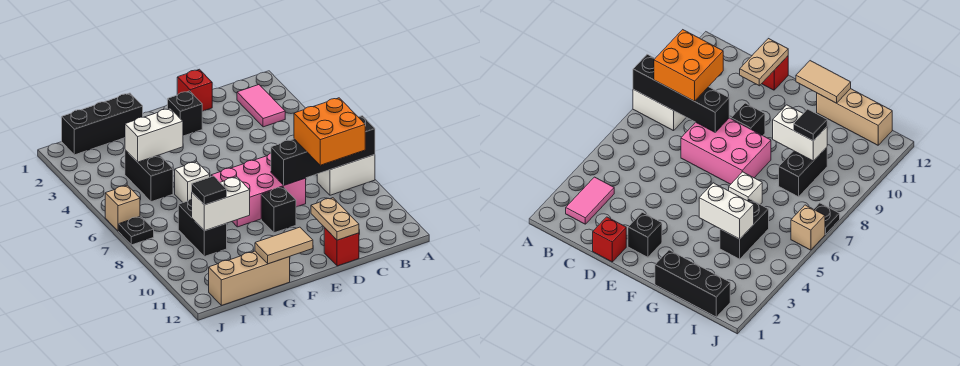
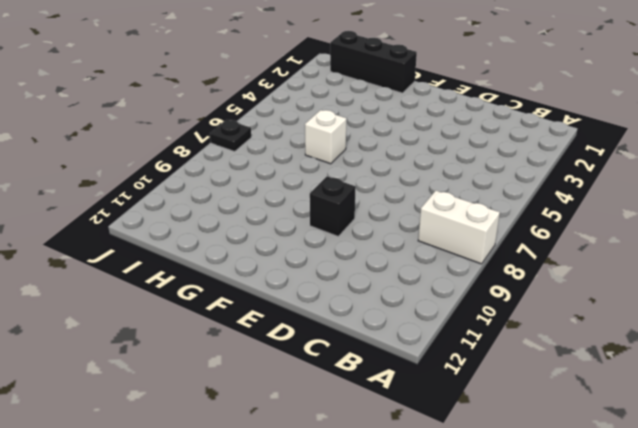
none -> pink tile B2:B3 level 1
none -> red brick D1 level 1
none -> pink brick D7:F8 level 1

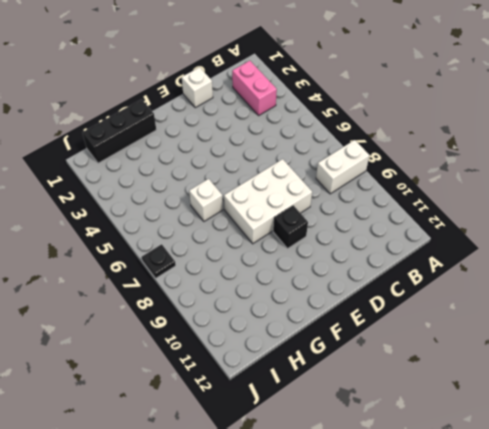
pink brick B2:B3 level 1 -> pink tile B2:B3 level 1
white brick D1 level 1 -> red brick D1 level 1
white brick D7:F8 level 1 -> pink brick D7:F8 level 1
none -> red brick D12 level 1
none -> black brick E2 level 1
none -> tan brick G12:I12 level 1

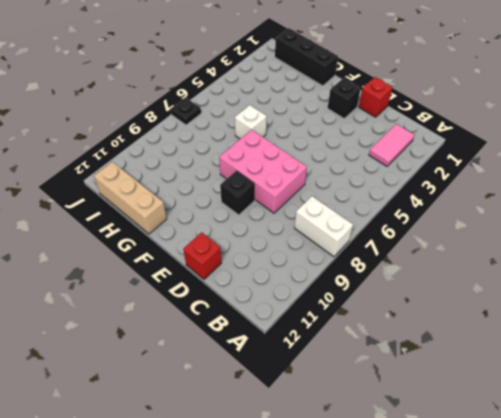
none -> black brick H4:H5 level 1
none -> black brick H8:H9 level 1
none -> tan brick J6 level 1

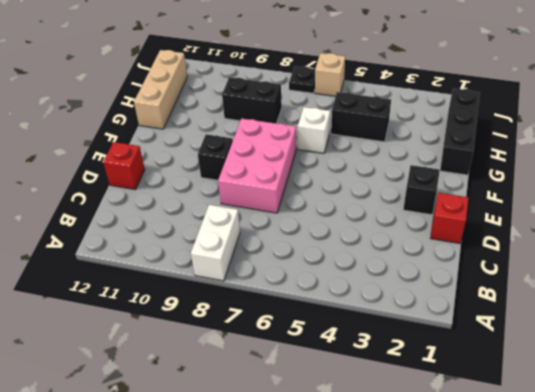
none -> pink tile B2:B3 level 1
none -> black brick A8:D8 level 2
none -> tan plate D11:D12 level 2

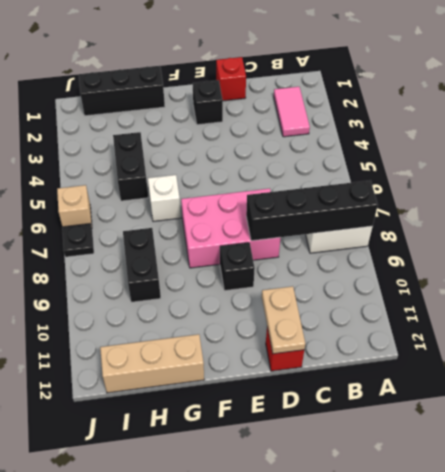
none -> tan tile F12:G12 level 2
none -> white brick G4:H4 level 2
none -> white brick G9:H9 level 2

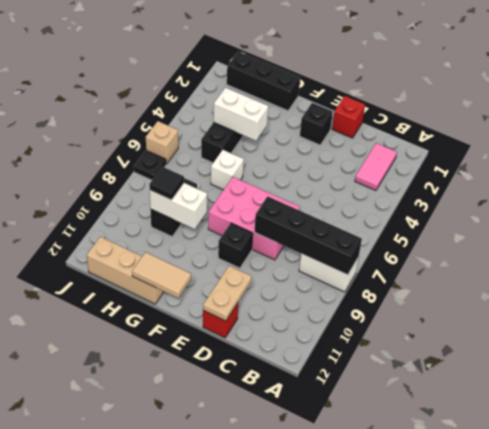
none -> orange brick B8:C9 level 3

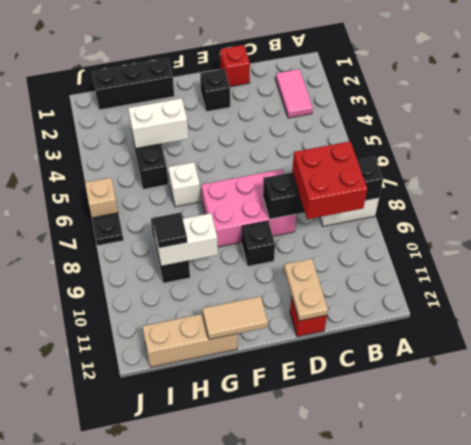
red brick B8:C9 level 3 -> orange brick B8:C9 level 3

